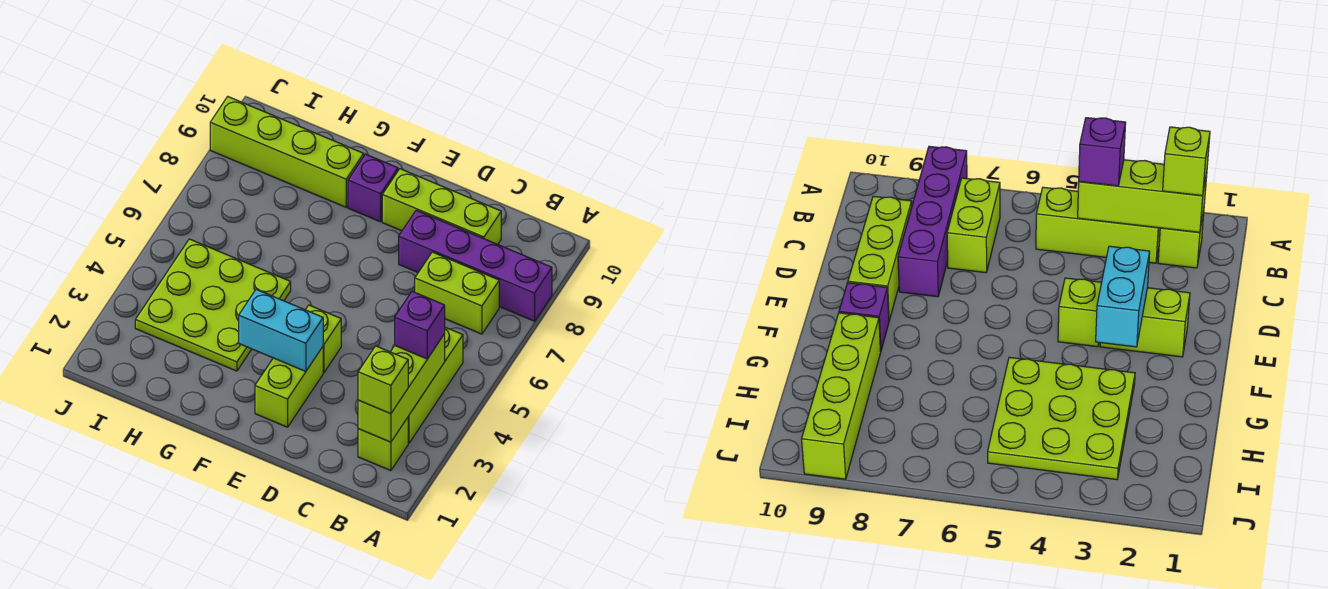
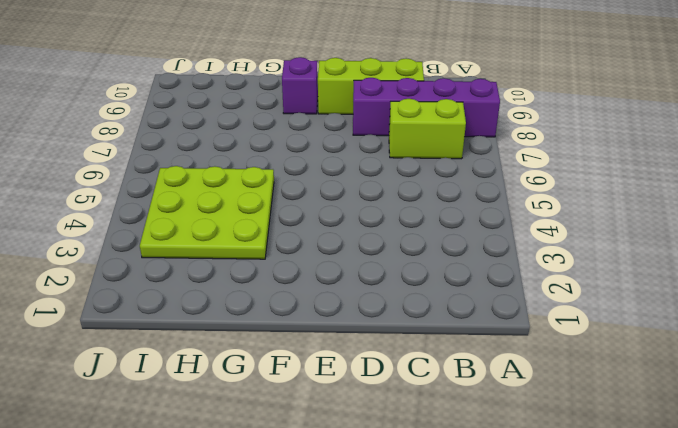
none -> lime brick B2 level 1
none -> lime brick B3:B5 level 1
none -> lime brick E2:E3 level 1

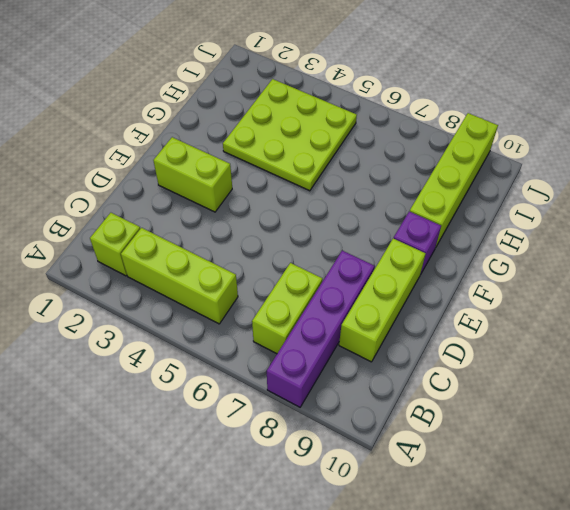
none -> lime brick E4 level 1
none -> lime brick B2:B4 level 2
none -> cyan brick E3:F3 level 2

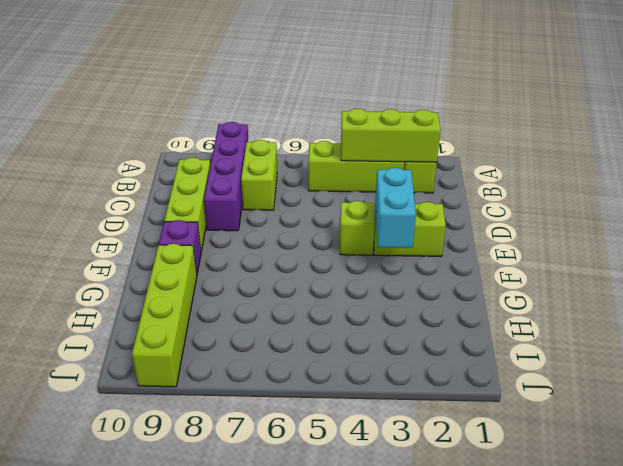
none -> lime plate G3:I5 level 1
none -> lime brick B2 level 3
none -> purple brick B4 level 3

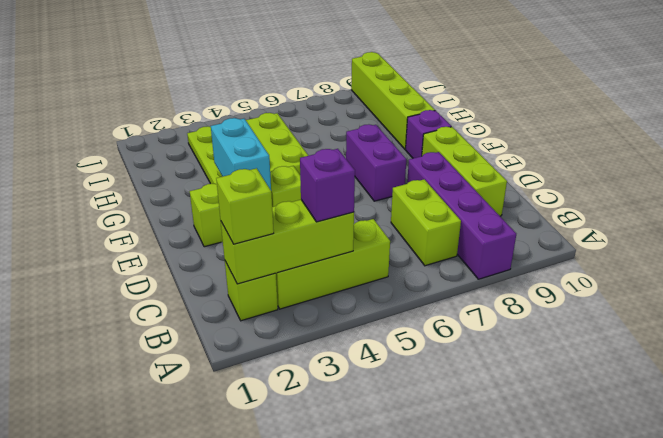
purple brick E7:F7 level 1 -> none

